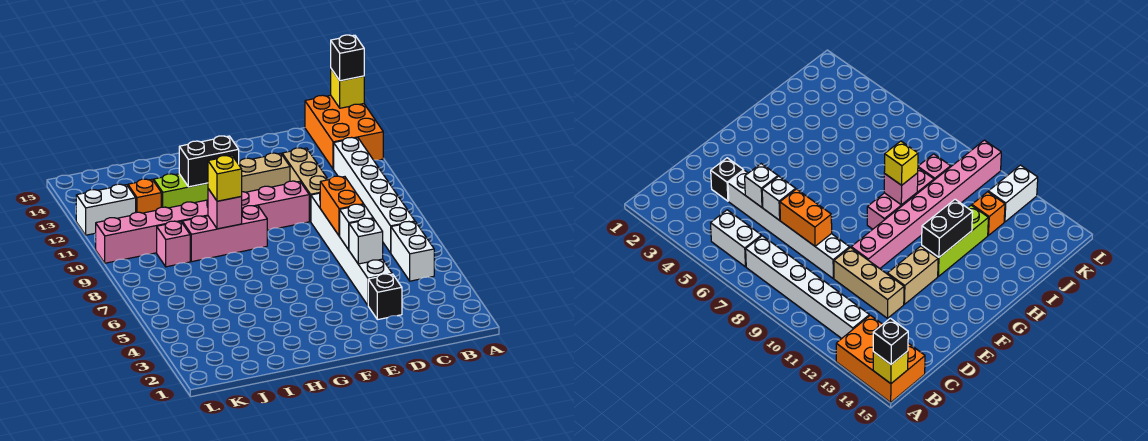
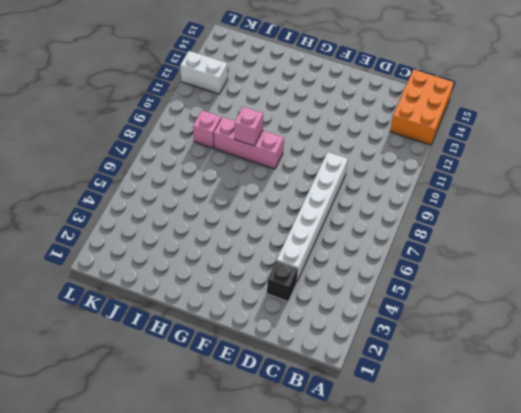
none -> white brick B5:B6 level 1
none -> white brick B7:B12 level 1
none -> tan brick D10:D12 level 1

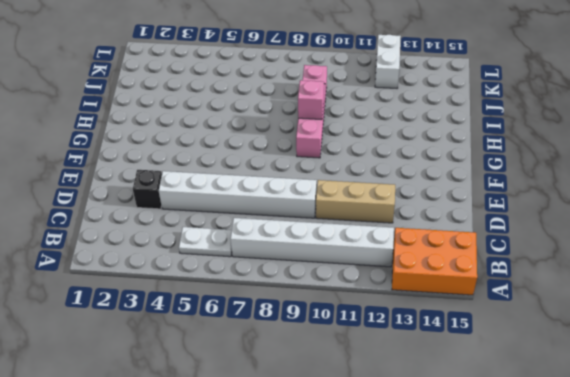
white plate B5:B6 level 1 -> white brick B5:B6 level 1
none -> pink brick E10:L10 level 1
none -> tan brick E12:F12 level 1
none -> lime brick G12:I12 level 1

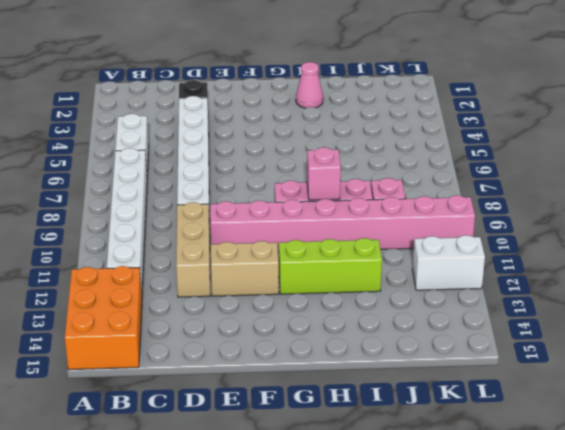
pink cone H2 level 1 -> none
none -> orange brick J12 level 1
none -> yellow brick A15 level 2
none -> white brick D5 level 2

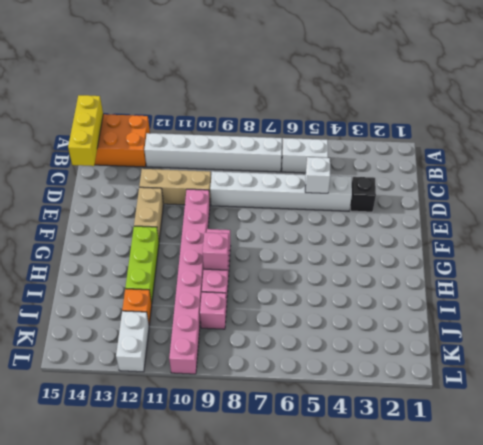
yellow brick A15:C15 level 2 -> yellow brick A15 level 2
none -> white brick D6 level 2
none -> orange brick D7:D8 level 2
none -> black brick G12:H12 level 2

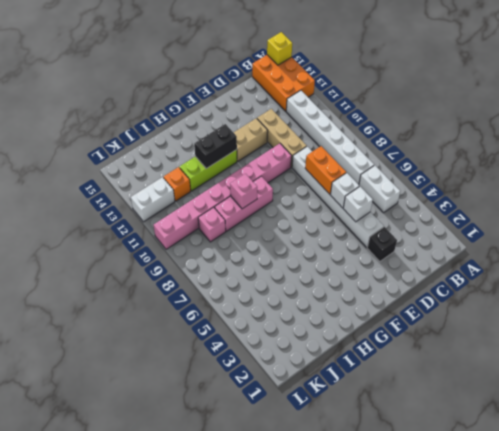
none -> black brick A15 level 3
none -> yellow brick H9 level 3

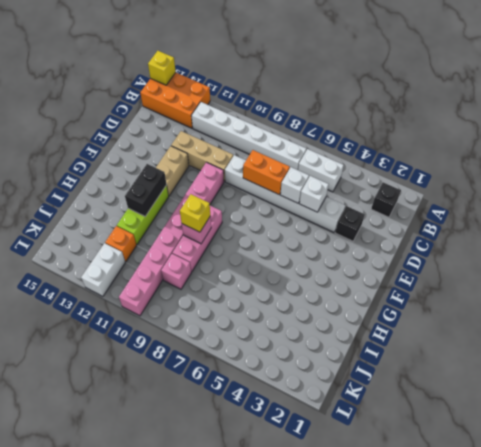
black brick B2 level 1 -> black brick A15 level 3

